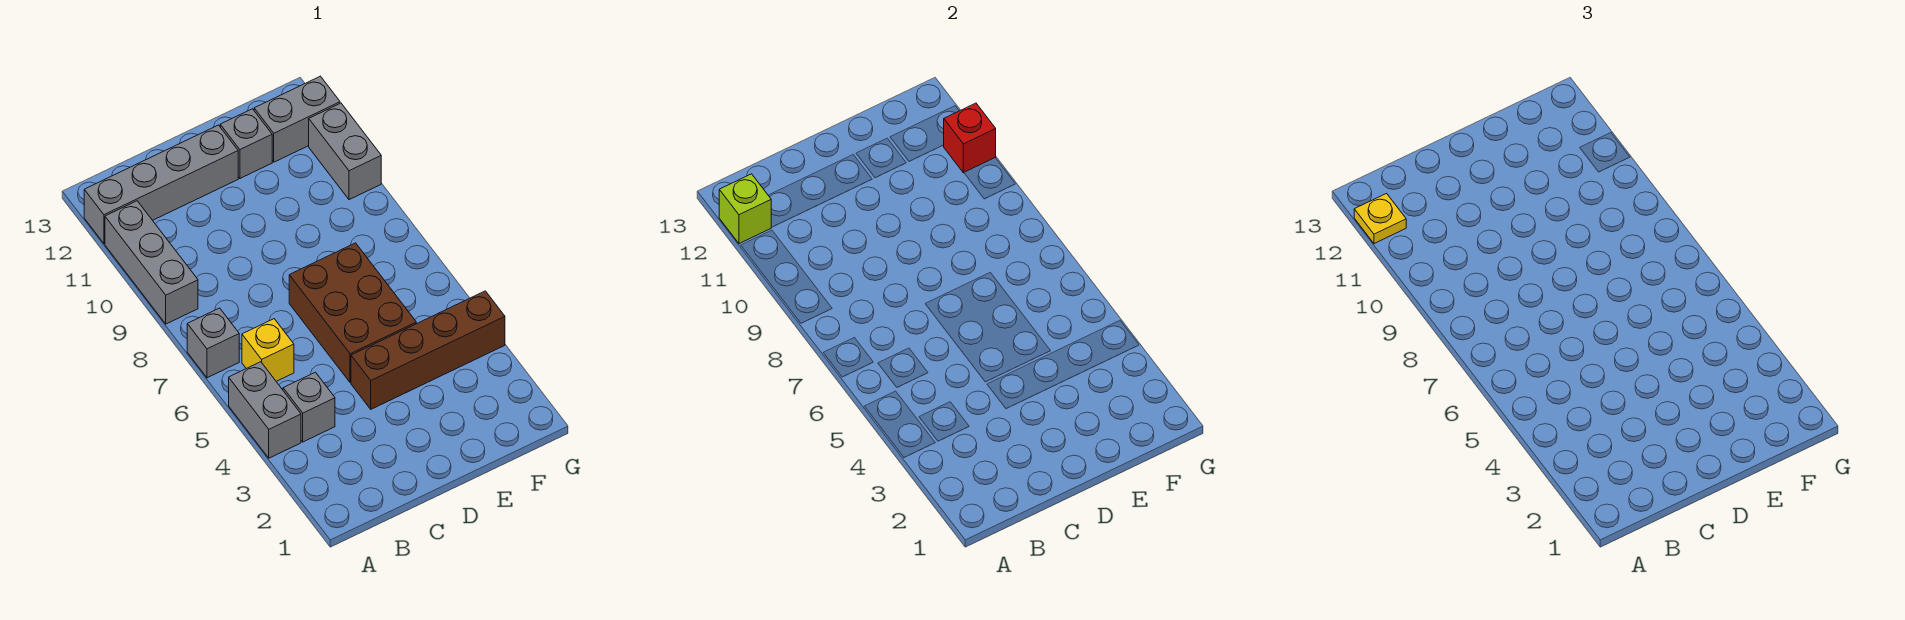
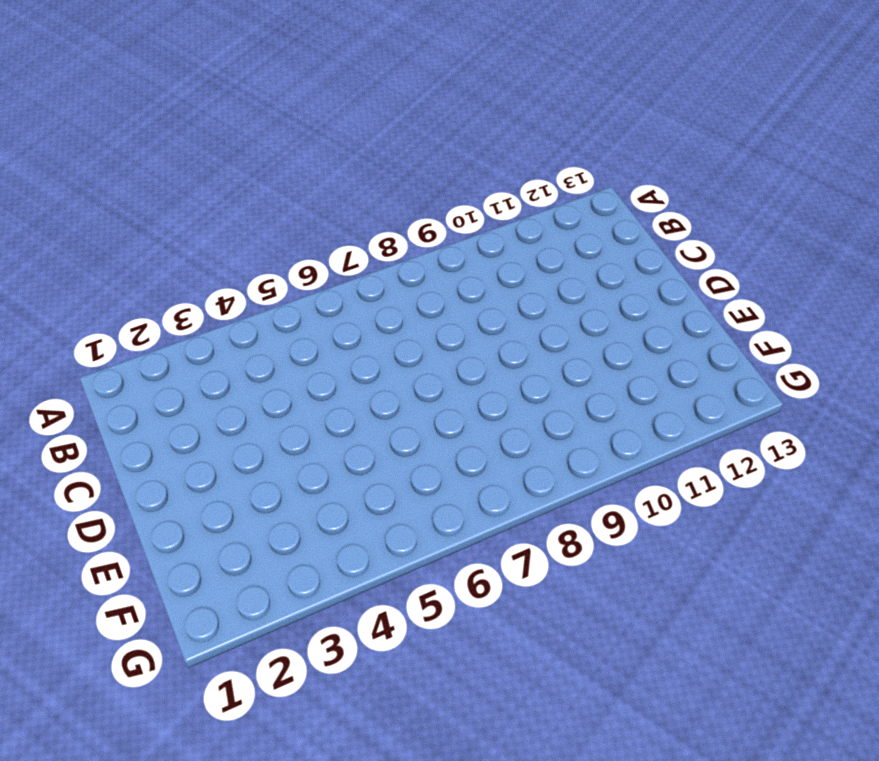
none -> grey brick A4:A5 level 1
none -> grey brick A7 level 1
none -> grey brick A9:A11 level 1

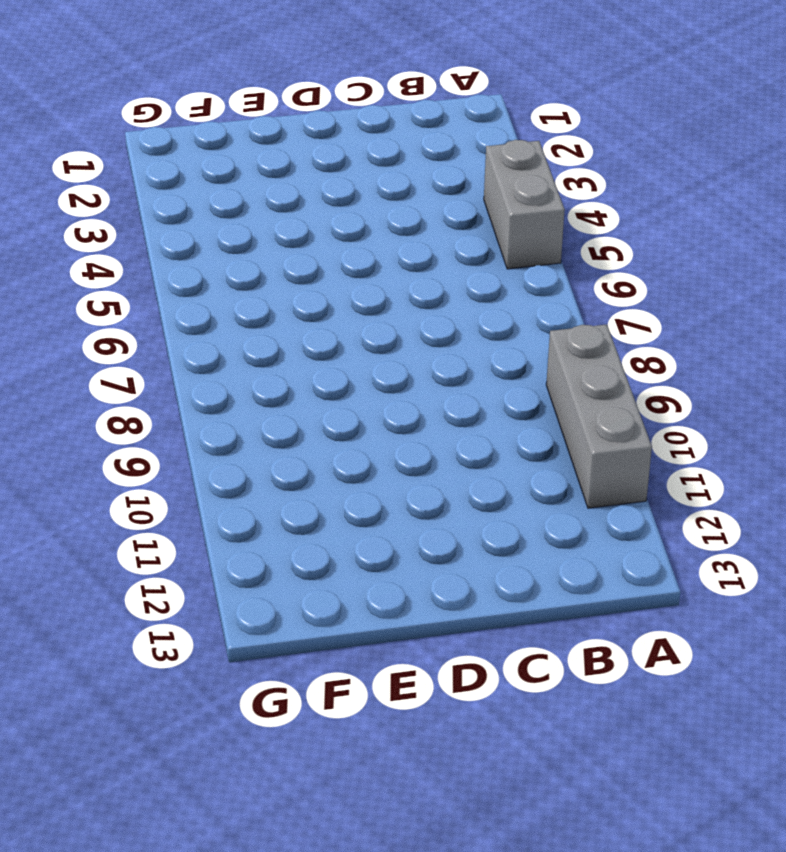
none -> grey brick A7 level 1
none -> grey brick A12:D12 level 1
none -> grey brick B4 level 1

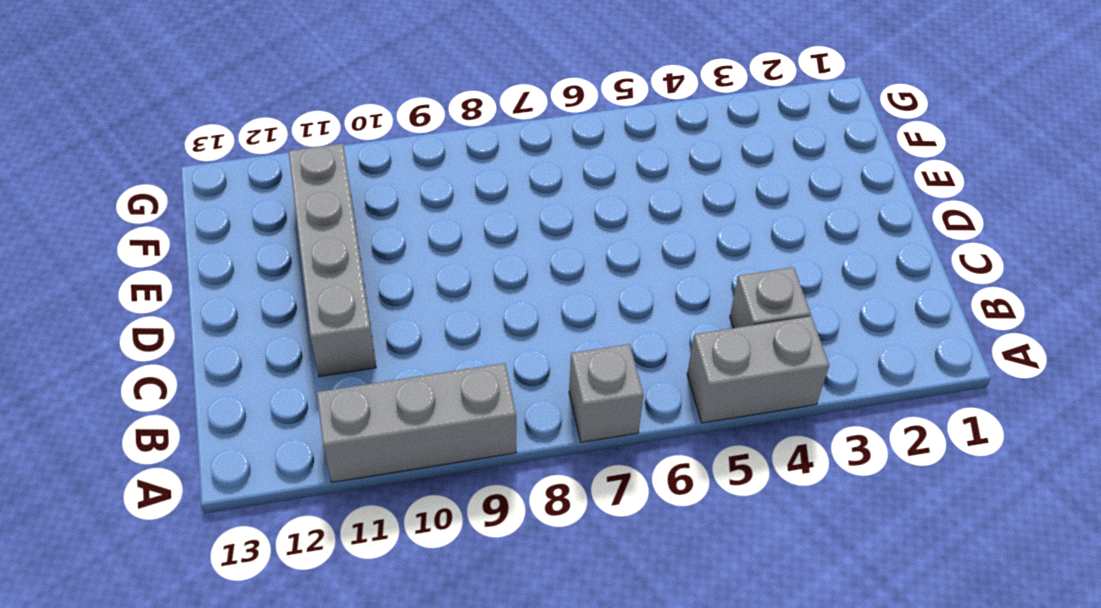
grey brick C11:F11 level 1 -> grey brick A12:D12 level 1
none -> yellow brick B6 level 1
none -> brown brick D4:G4 level 1
none -> brown brick D5:E7 level 1

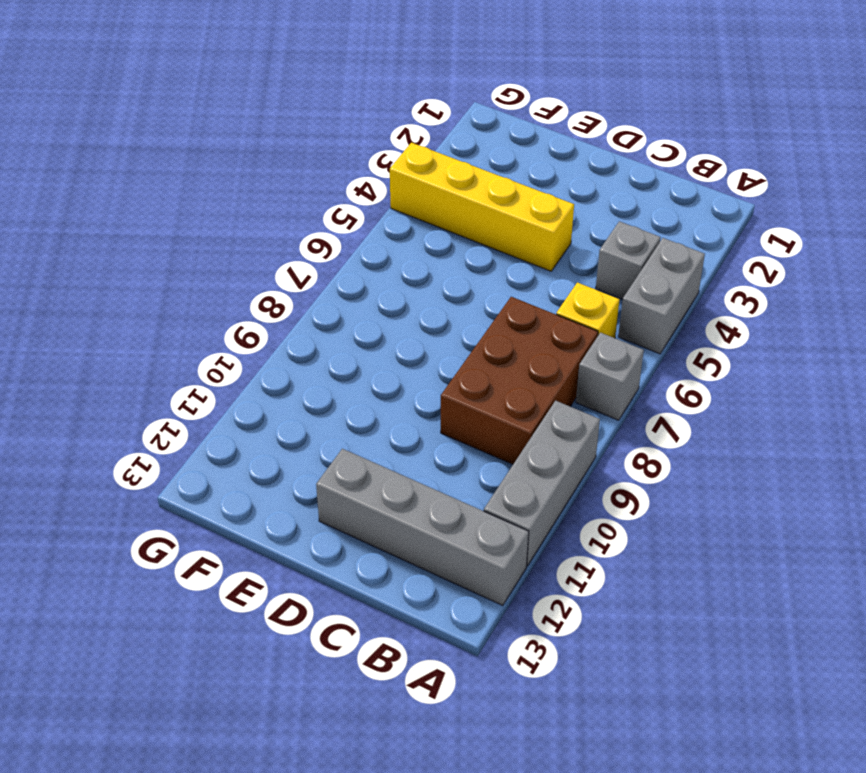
brown brick B7:C9 level 1 -> brown brick D5:E7 level 1
yellow brick D4:G4 level 1 -> brown brick D4:G4 level 1
none -> grey brick E12 level 1
none -> grey brick F12:G12 level 1
none -> grey brick G10:G11 level 1

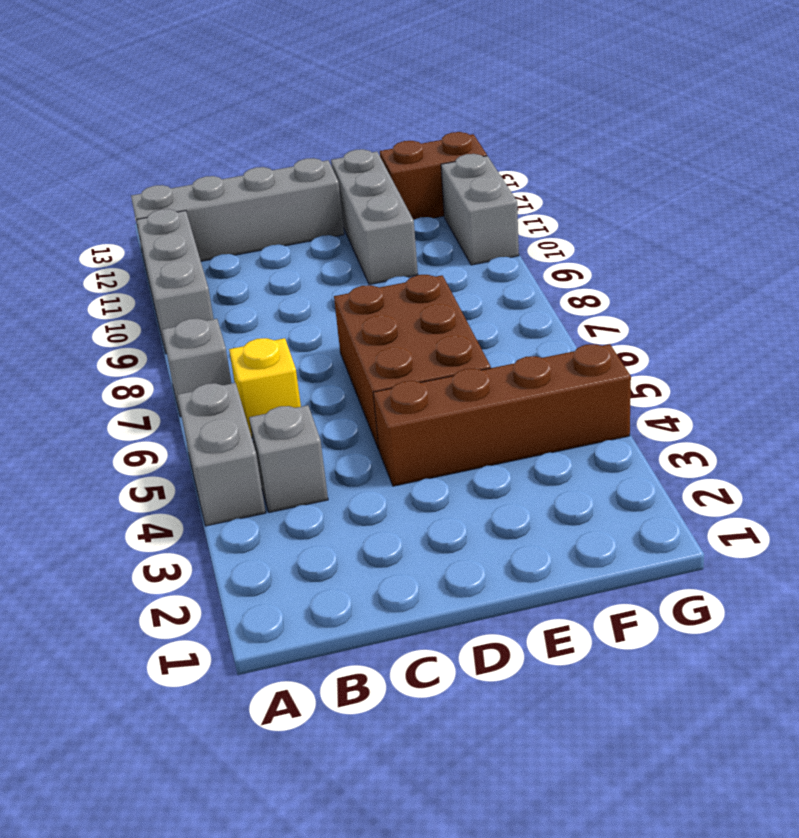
grey brick E10:E12 level 1 -> grey brick E12 level 1
brown brick F12:G12 level 1 -> grey brick F12:G12 level 1
none -> lime brick A12 level 2
none -> red brick G11 level 2
none -> yellow plate A12 level 3

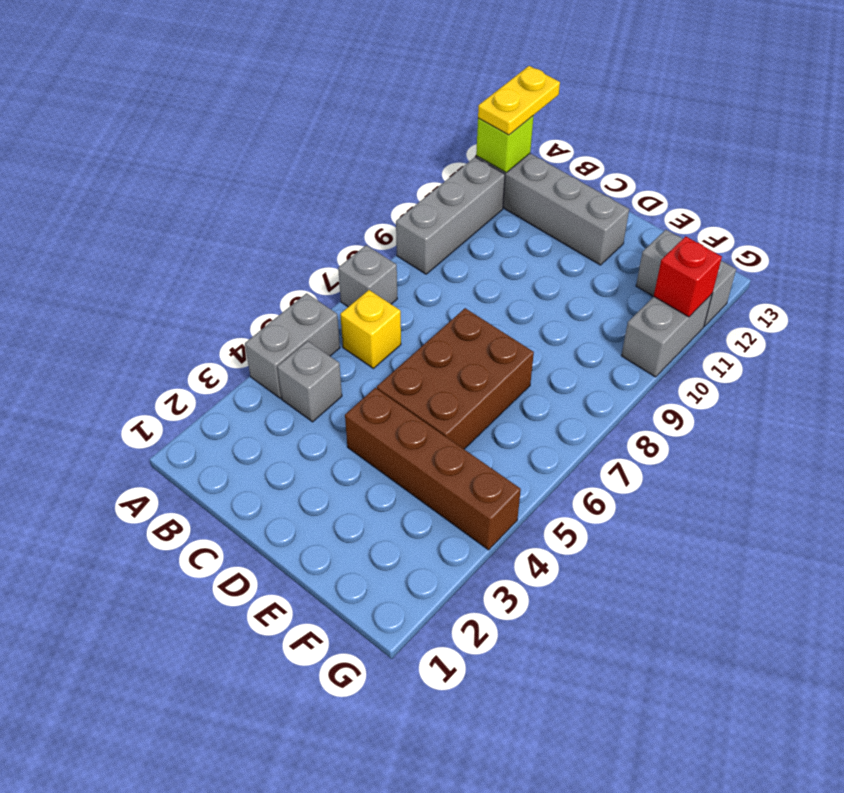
yellow plate A12:A13 level 3 -> yellow plate A12 level 3
none -> grey brick E12 level 1

